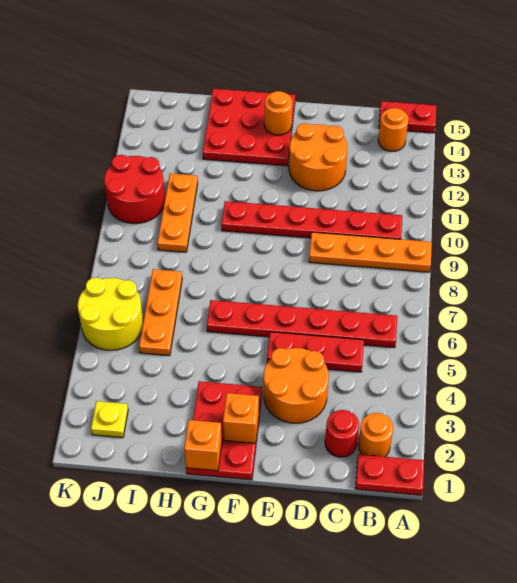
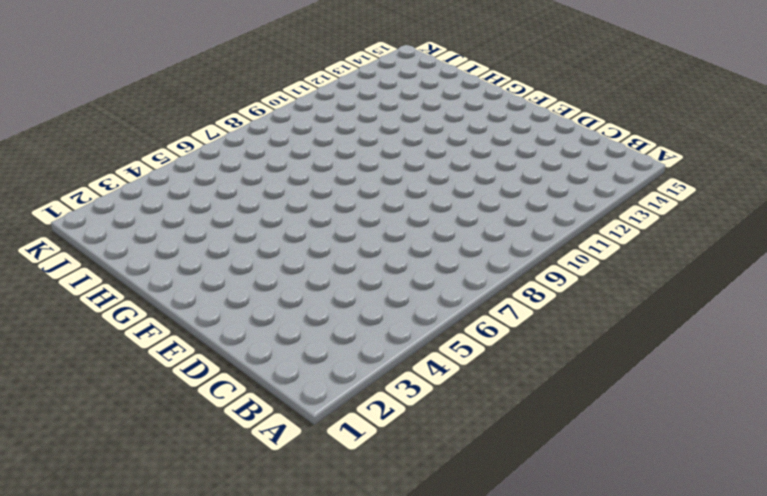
none -> red plate A1:B1 level 1
none -> orange plate A9:D9 level 1
none -> red plate A15:B15 level 1

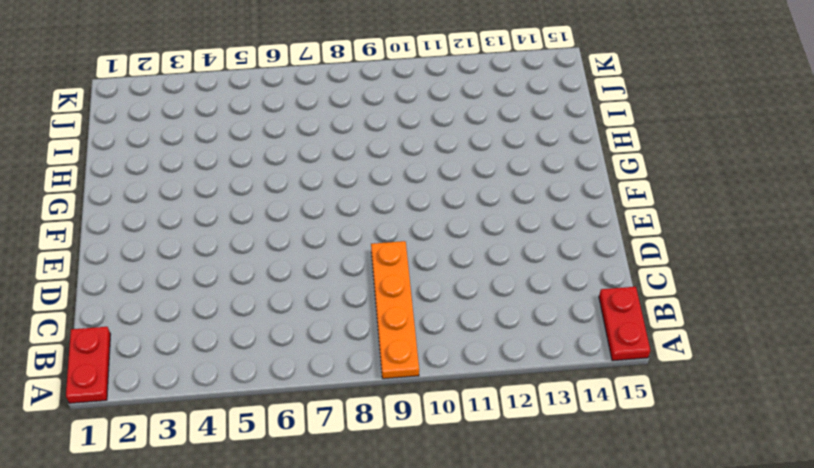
none -> orange round brick B2 level 1
none -> red plate B6:G6 level 1
none -> red plate B10:G10 level 1

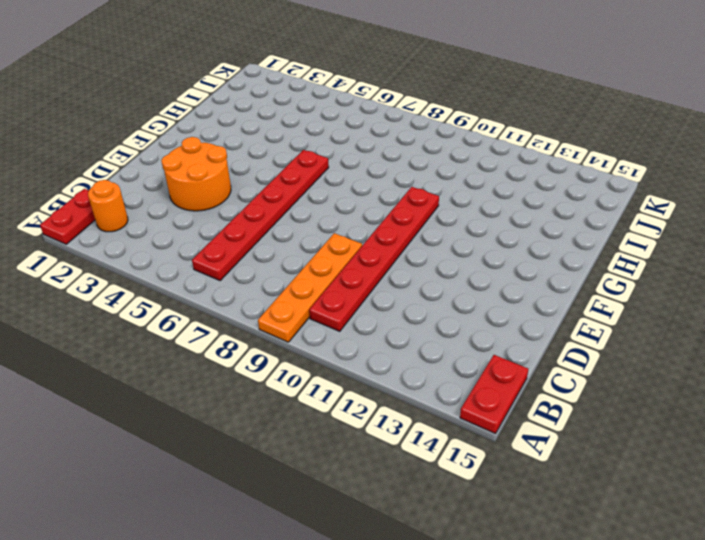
none -> orange round brick B14 level 1
none -> red round brick C2 level 1
none -> red plate C5:E5 level 1

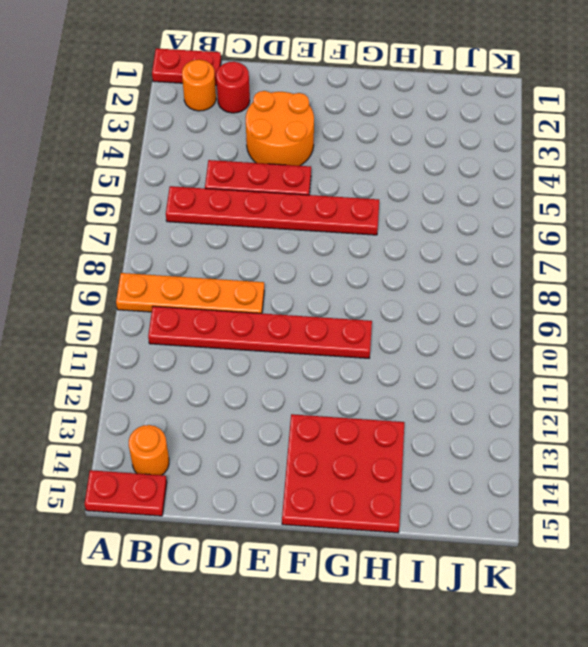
none -> orange round brick D12:E13 level 1
none -> red plate F1:G3 level 1
none -> orange plate I5:I7 level 1

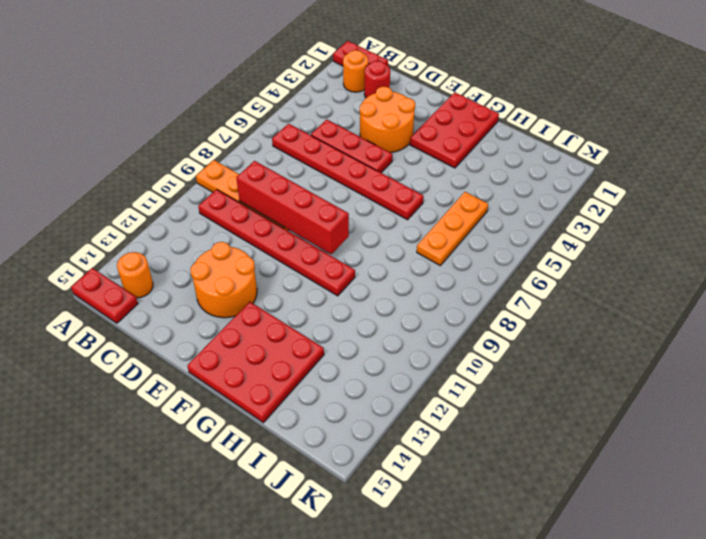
red brick C9:F9 level 2 -> none
none -> orange plate I9:I11 level 1
none -> yellow plate J2 level 1
none -> yellow round brick J5:K6 level 1

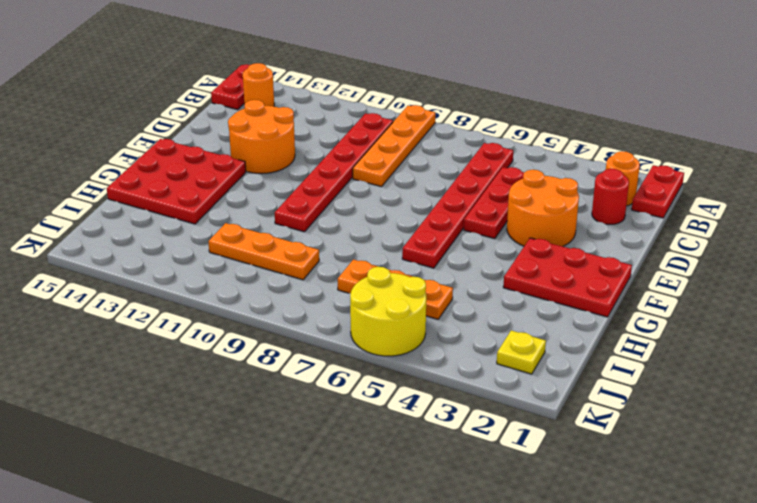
none -> red round brick J10:K11 level 1
none -> orange brick F2 level 2
none -> orange round brick F14 level 2

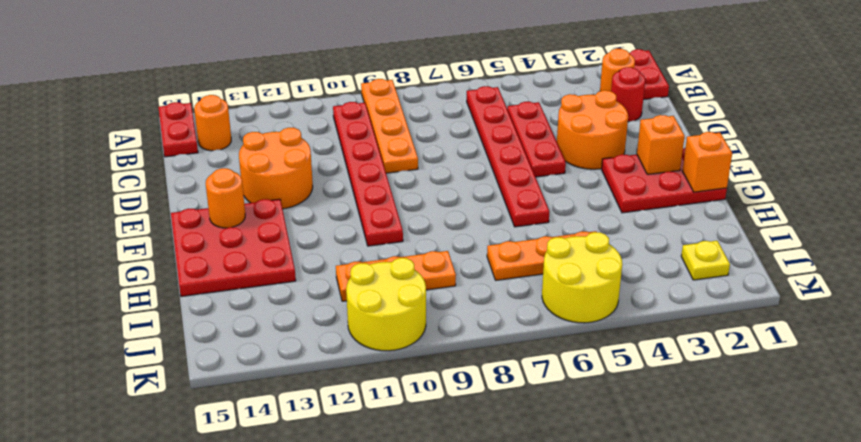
yellow round brick J10:K11 level 1 -> red round brick J10:K11 level 1

